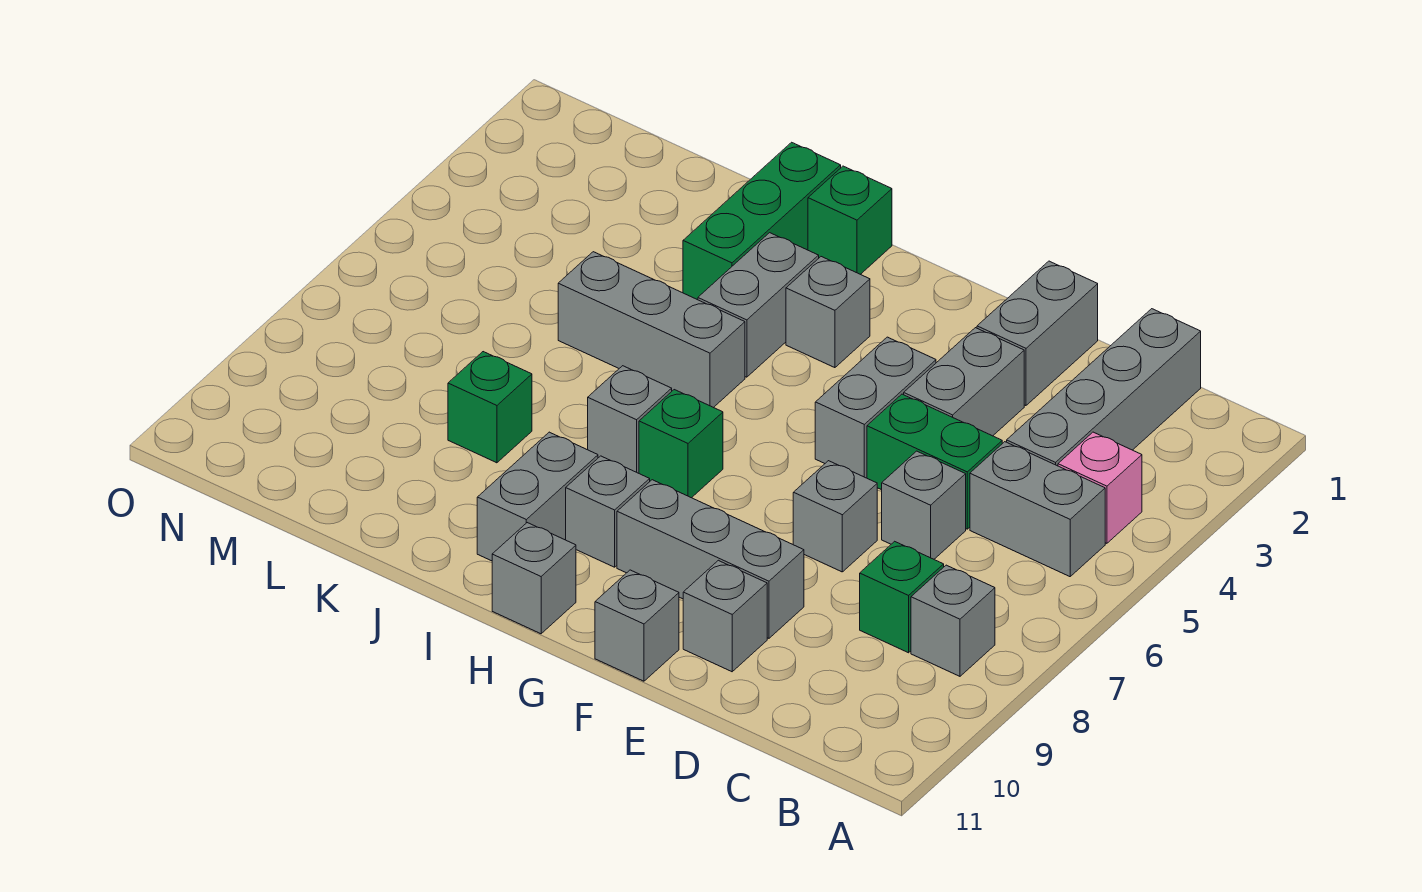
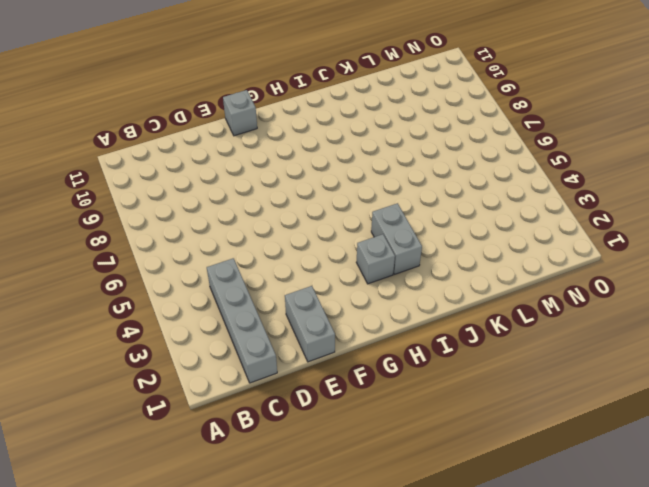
none -> pink brick B4 level 1
none -> grey brick B5:C5 level 1
none -> grey brick B8 level 1

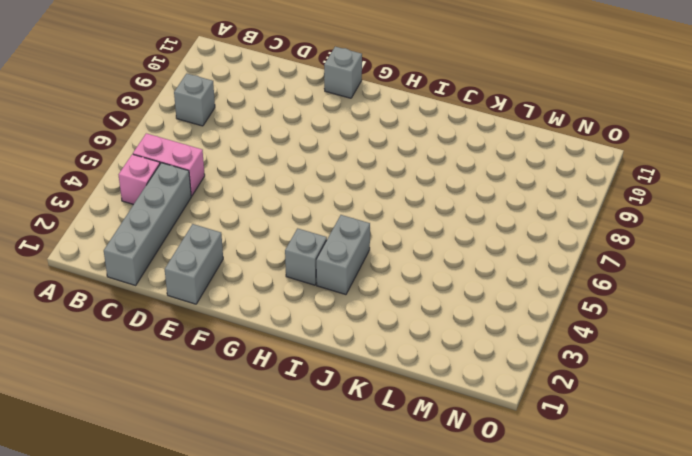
pink brick B5:C5 level 1 -> grey brick B5:C5 level 1
none -> green brick C8 level 1
none -> green brick D5:E5 level 1
none -> grey brick D6 level 1

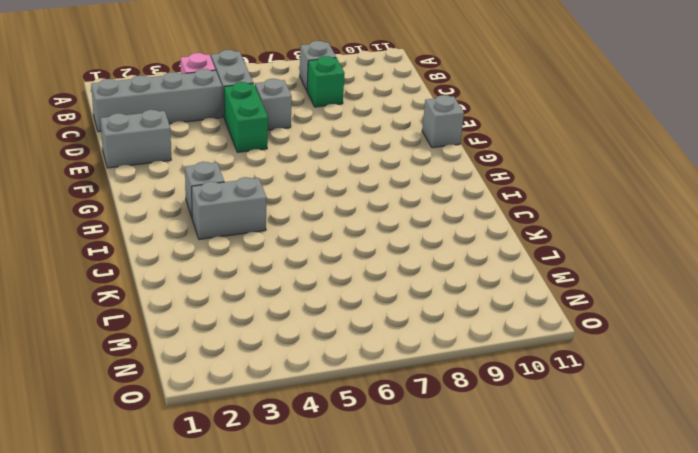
none -> grey brick E3:E4 level 1
none -> grey brick E7 level 1
none -> grey brick E9:G9 level 1

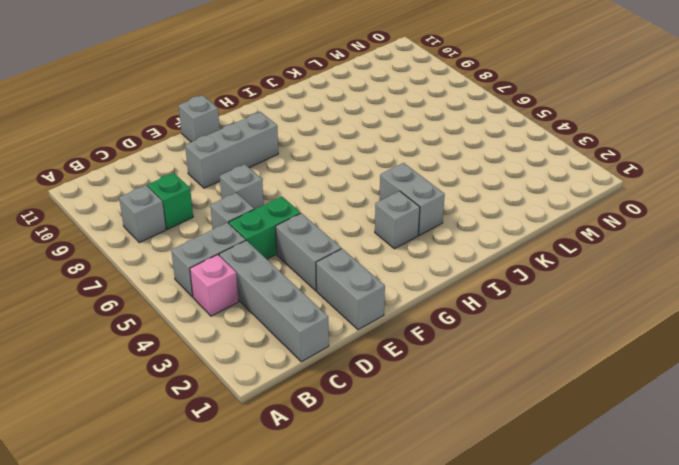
none -> grey brick E10 level 1
none -> grey brick F4:F5 level 1
none -> green brick H7 level 1

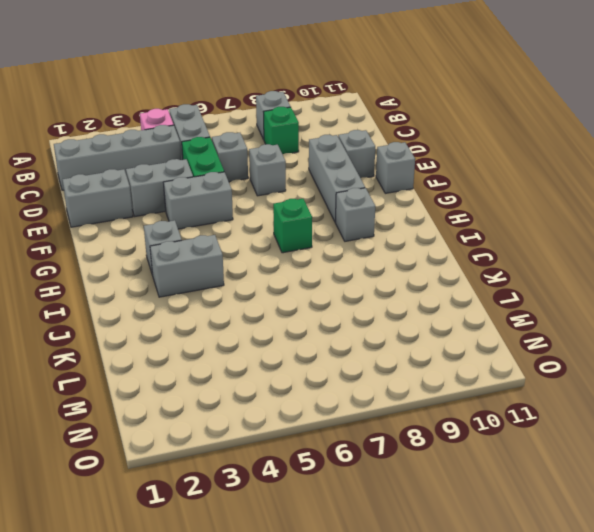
none -> grey brick H11 level 1
none -> green brick I1 level 1
none -> grey brick I5:K5 level 1

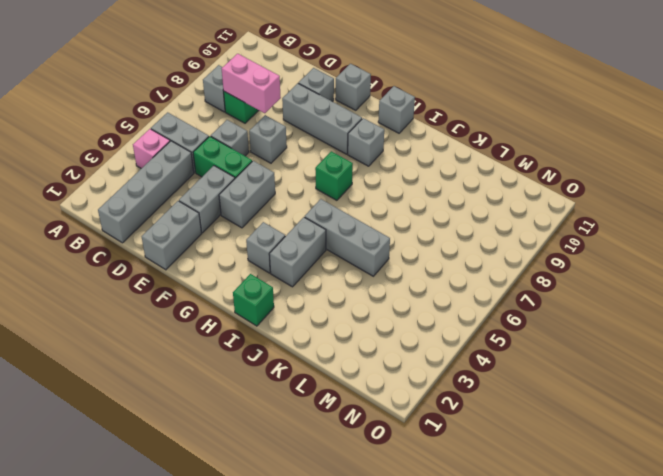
pink brick C8:D8 level 2 -> none
none -> grey brick I7 level 1
none -> grey brick I9:I10 level 1
none -> green brick J1:J3 level 1

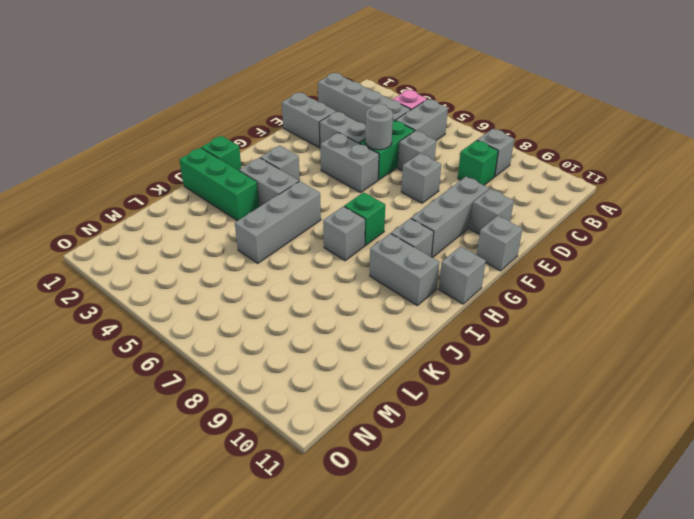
grey round brick E5 level 2 -> none
none -> green brick K8 level 1

